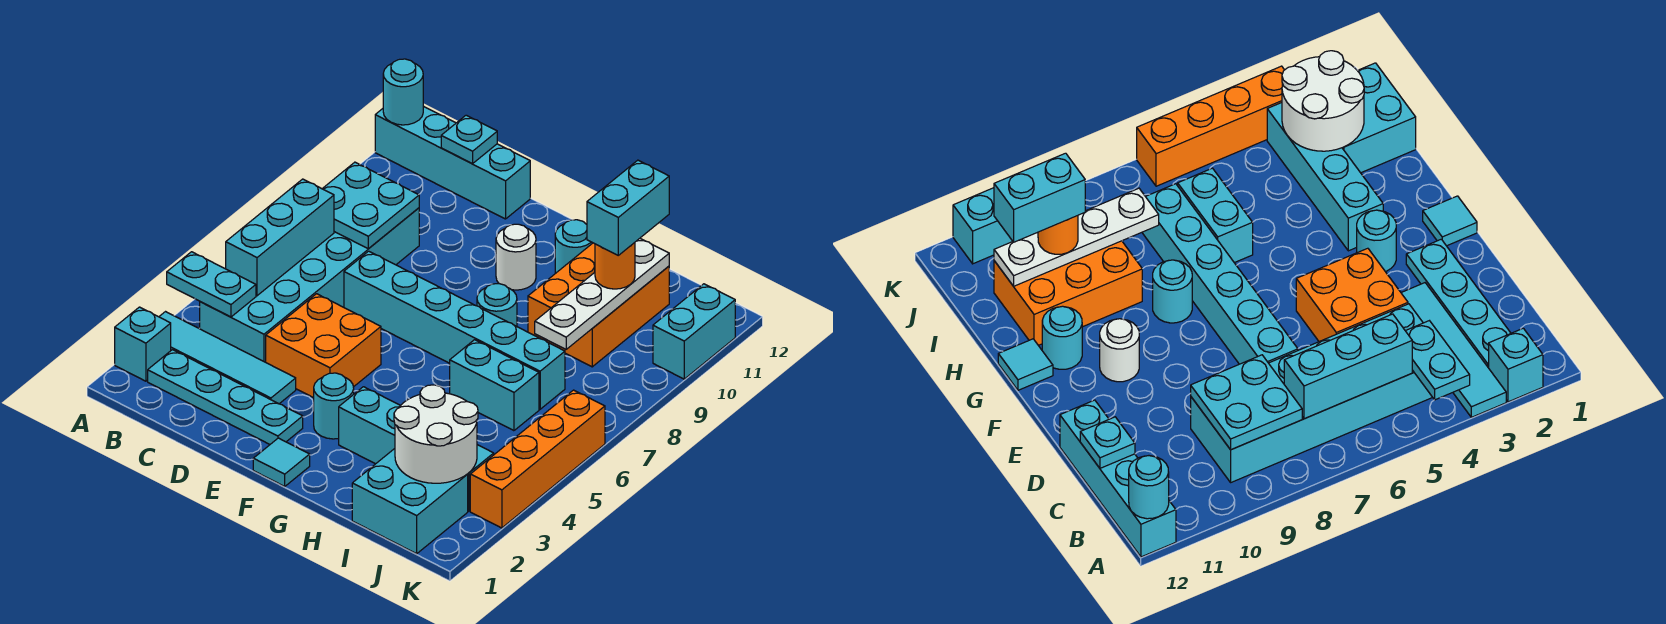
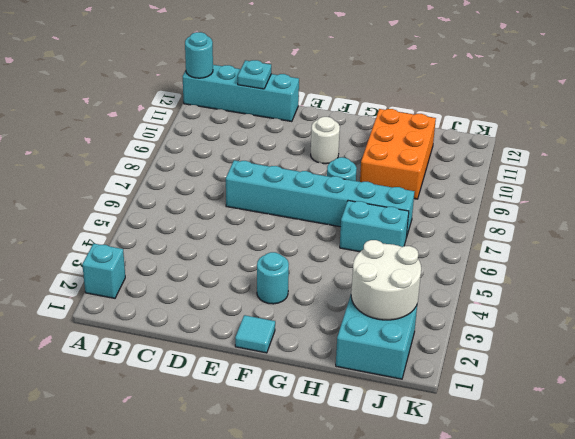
none -> cyan tile A3:D3 level 1
none -> cyan plate B2:E2 level 1
none -> cyan brick B4:C9 level 1

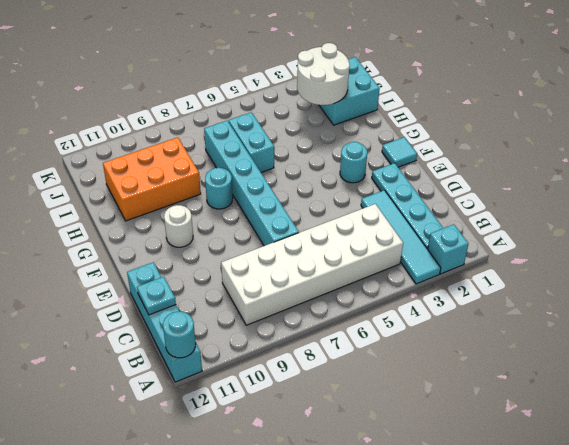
white brick B4:C9 level 1 -> cyan brick B4:C9 level 1
none -> orange brick D4:E5 level 1
none -> cyan brick G3:J3 level 1
none -> cyan round brick G11 level 1

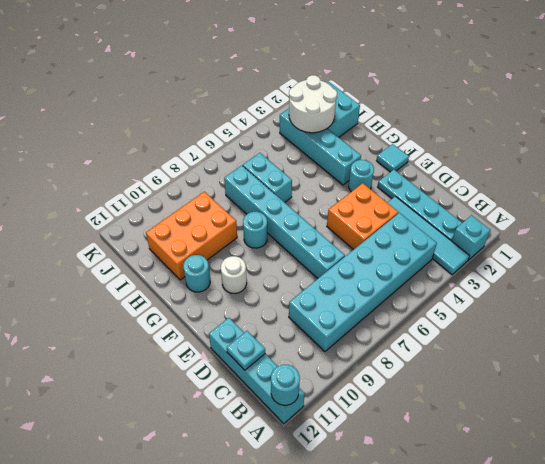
none -> cyan tile G12 level 1
none -> orange brick K3:K6 level 1
none -> cyan brick K10:K11 level 1

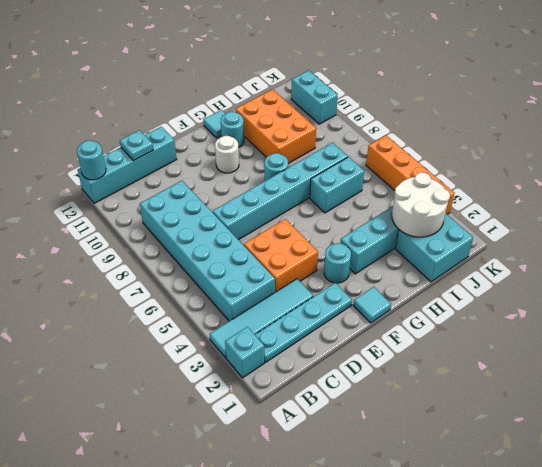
none -> cyan plate A4:B4 level 2
none -> cyan brick B5:B7 level 2
none -> cyan plate B8:C9 level 2

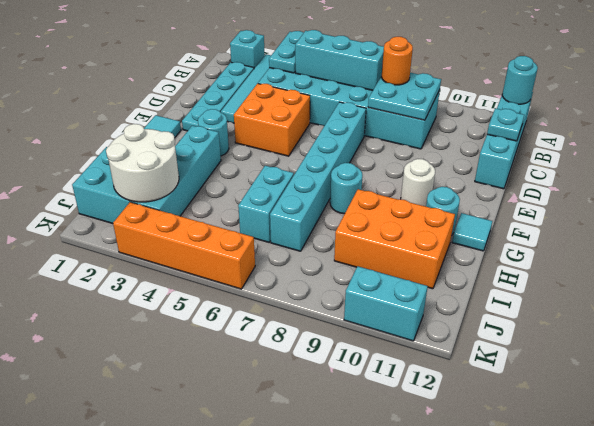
orange round brick B8 level 3 -> orange round brick I10 level 3
none -> white plate I8:I11 level 2
none -> cyan brick I10:I11 level 4

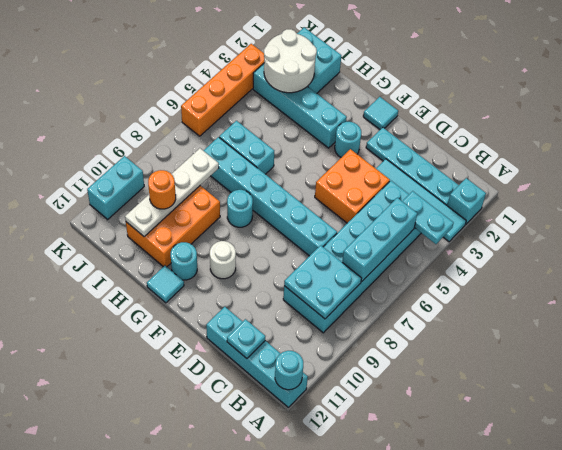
none -> cyan brick I10:I11 level 4

